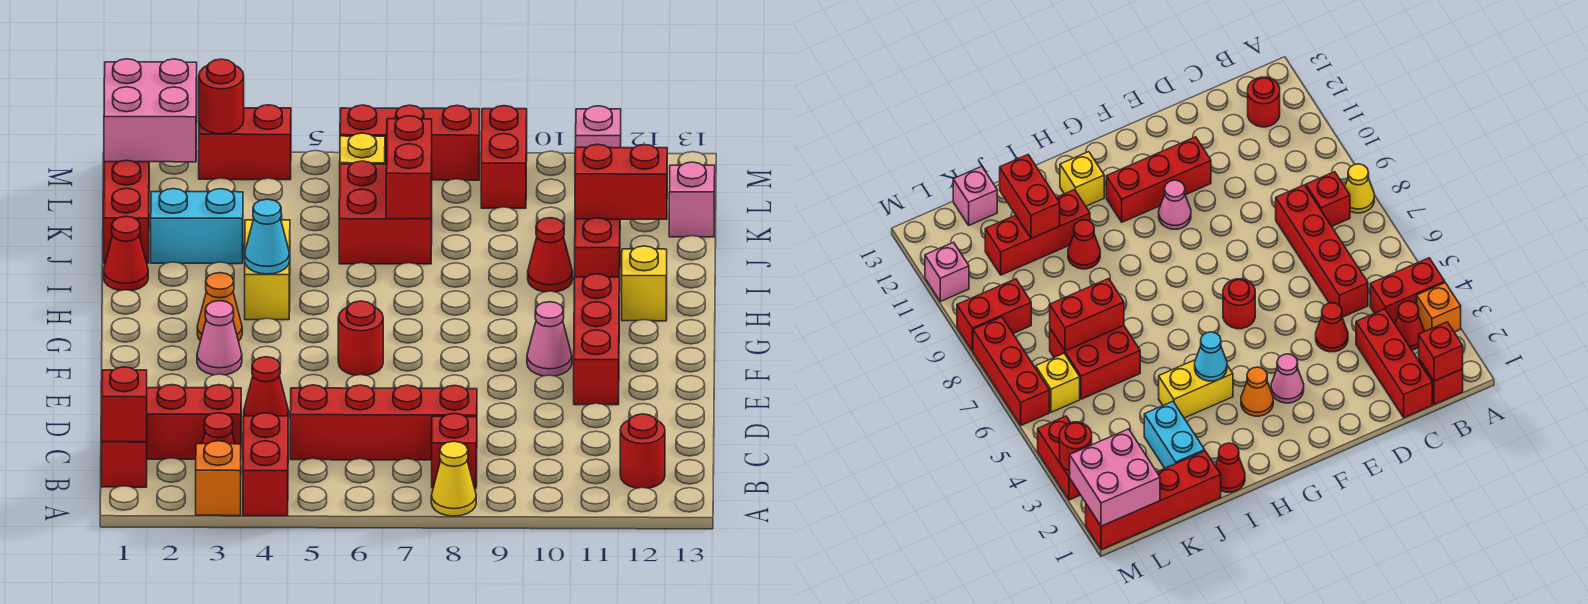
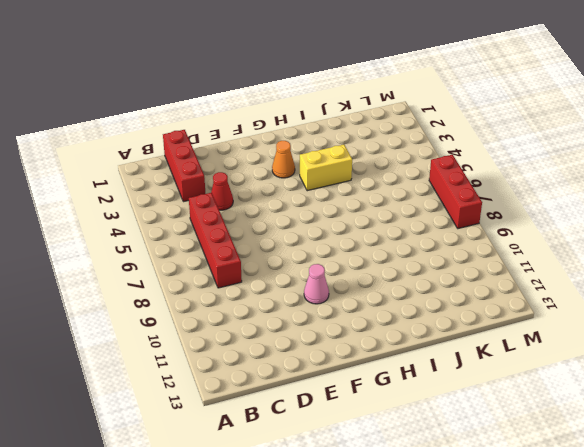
none -> orange brick A3 level 1
none -> red brick A4:B4 level 1
none -> yellow cone A8 level 1
none -> red brick B1 level 1

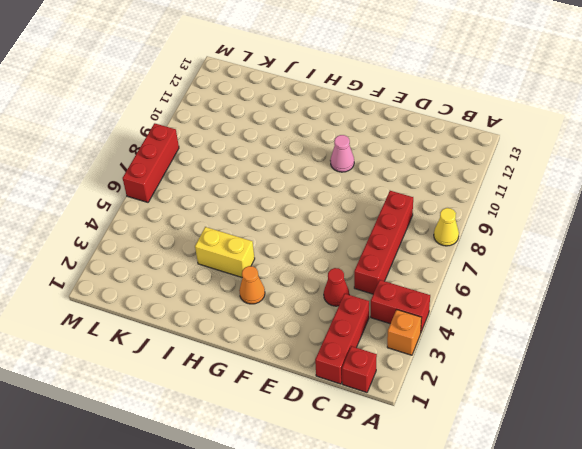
none -> red cone B3 level 1
none -> red brick B8 level 1
none -> red round brick B12 level 1
none -> red brick E11:G11 level 1

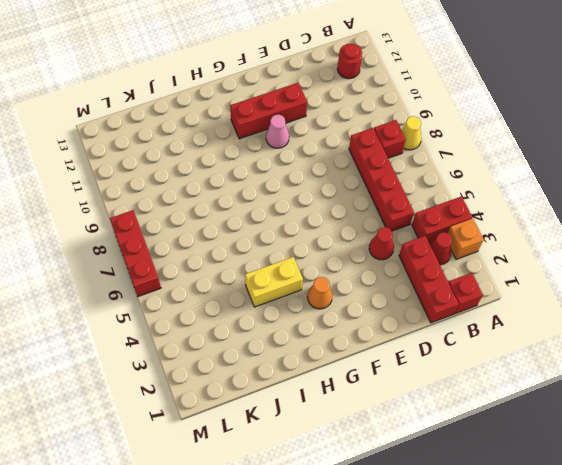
none -> pink cone F3 level 1
none -> red round brick F6 level 1
none -> yellow brick H12 level 1
none -> red cone I1 level 1

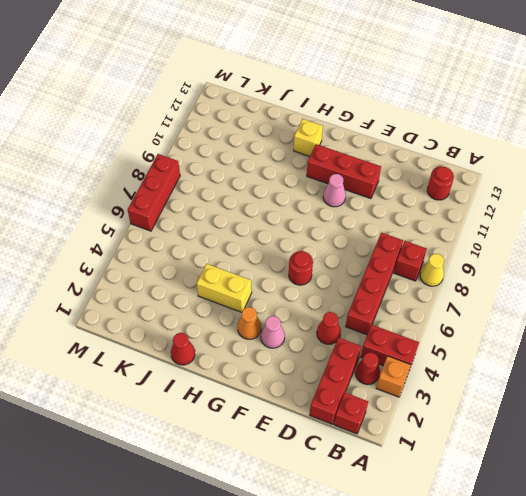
none -> red cone I10 level 1
none -> red brick I11:K11 level 1
none -> red brick J1:M1 level 1
none -> cyan brick J2:J3 level 1

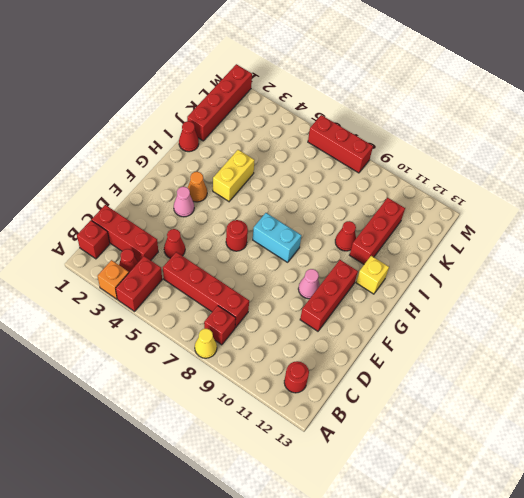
cyan brick G7:G8 level 1 -> cyan brick J2:J3 level 1
none -> red brick J6:K7 level 1
none -> pink brick K13 level 1
none -> yellow brick L6 level 1
none -> red brick L9:M9 level 1

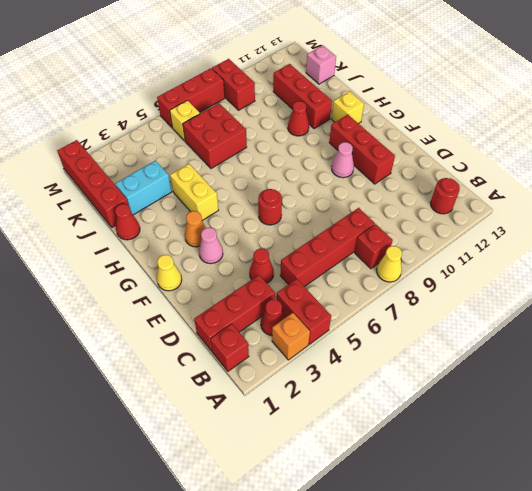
yellow cone F1 level 1 -> none
none -> red brick M3:M4 level 1
none -> pink brick M11 level 1
none -> red brick B1 level 2
none -> cyan cone H4 level 2

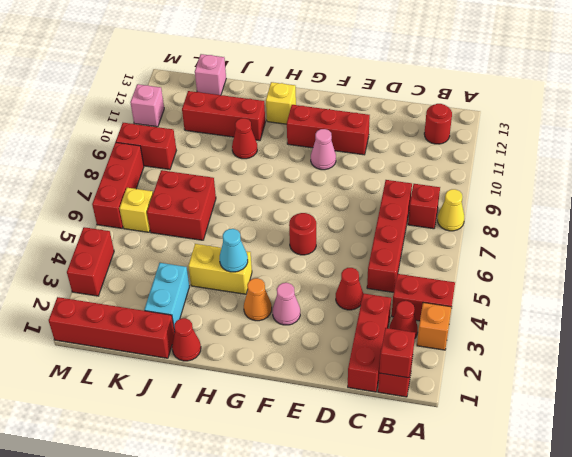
none -> red brick J7:K7 level 2
none -> red brick J11:J12 level 2
none -> pink brick L1:M2 level 2
none -> red round brick M3 level 2

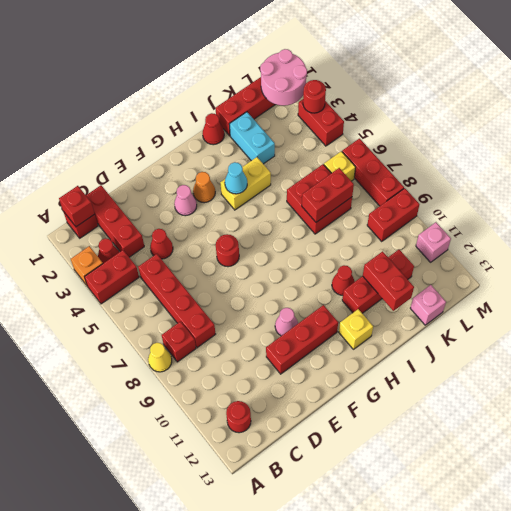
pink round brick L1:M2 level 2 -> pink brick L1:M2 level 2

